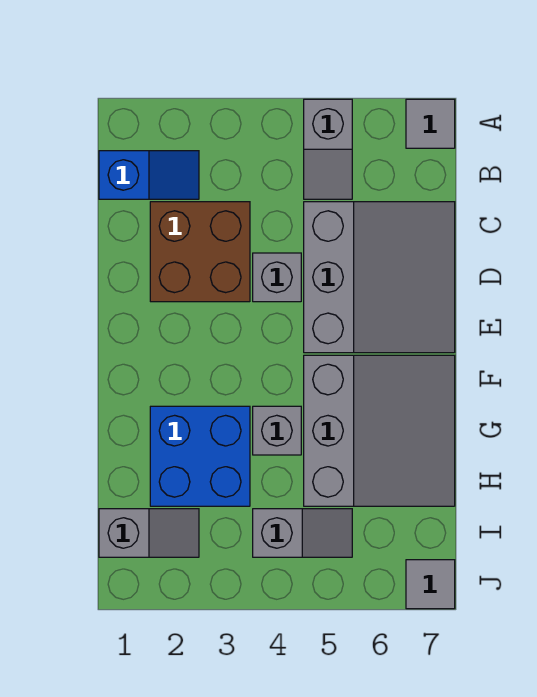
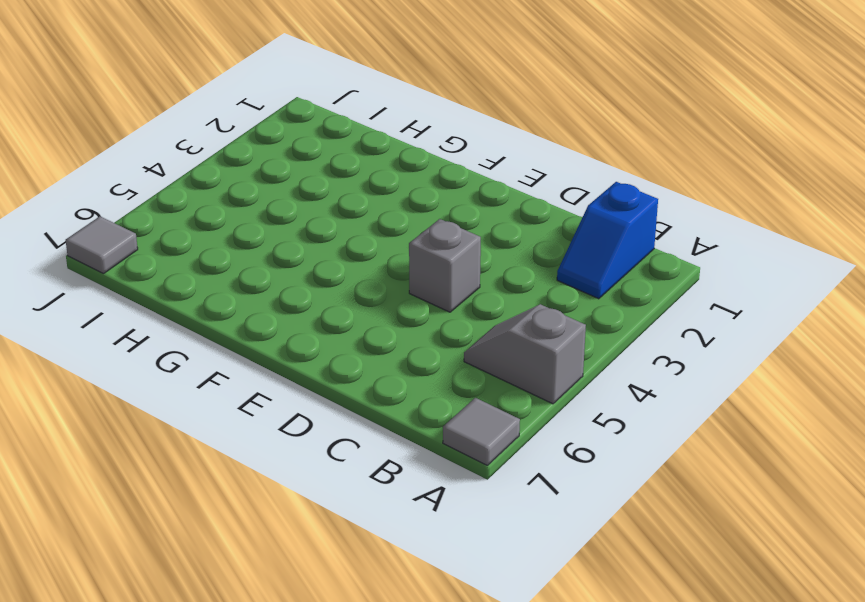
none -> brown brick C2:D3 level 1
none -> grey slope C5:E7 level 1 top 5
none -> grey slope F5:H7 level 1 top 5

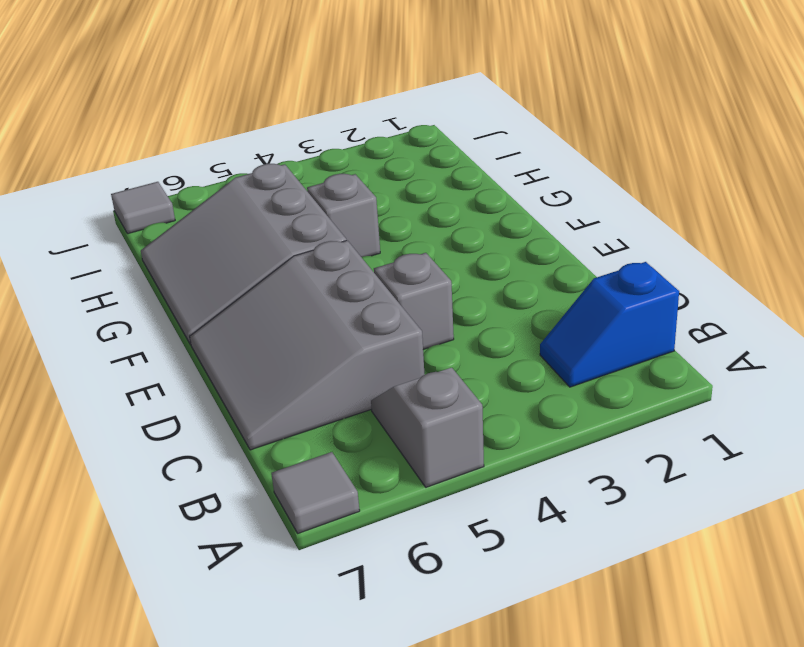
none -> brown brick C2:D3 level 1
none -> blue brick G2:H3 level 1
none -> grey slope I1:I2 level 1 top 1

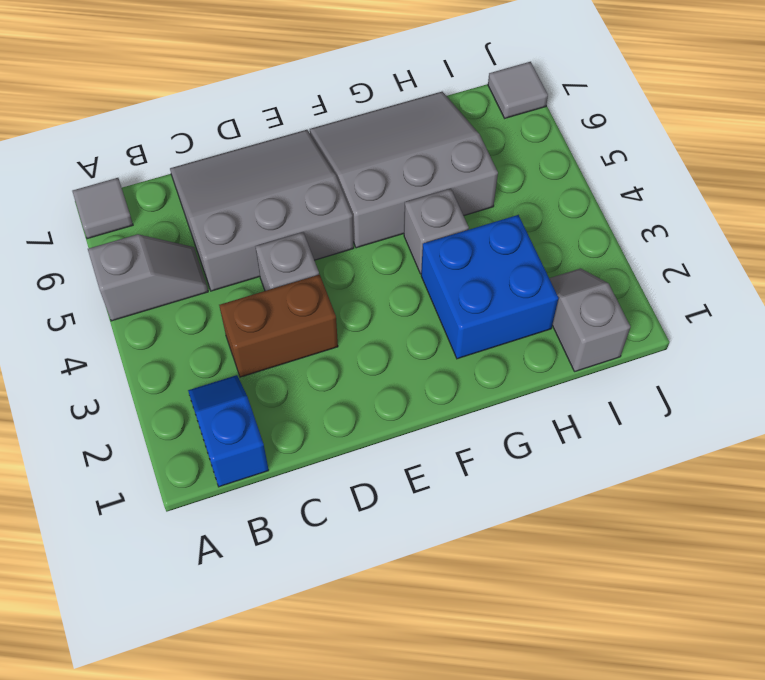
brown brick C3:D3 level 1 -> brown brick C2:D3 level 1
none -> grey slope I4:I5 level 1 top 4

